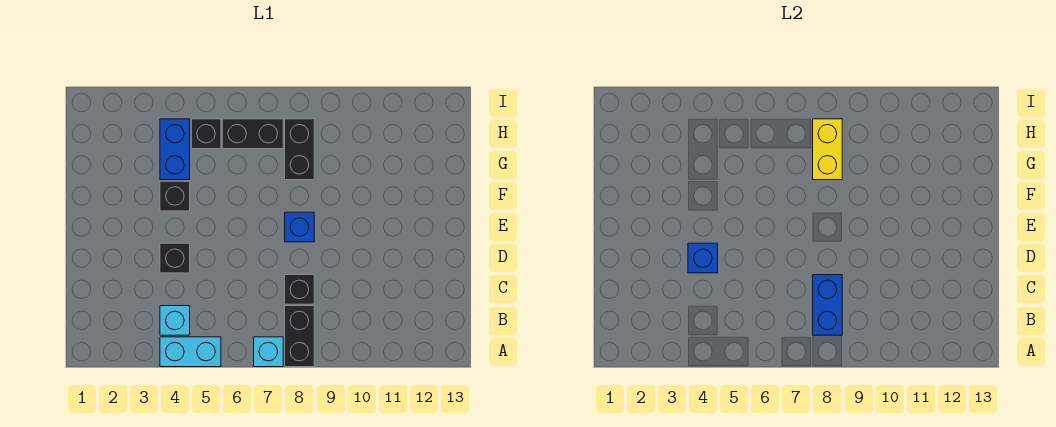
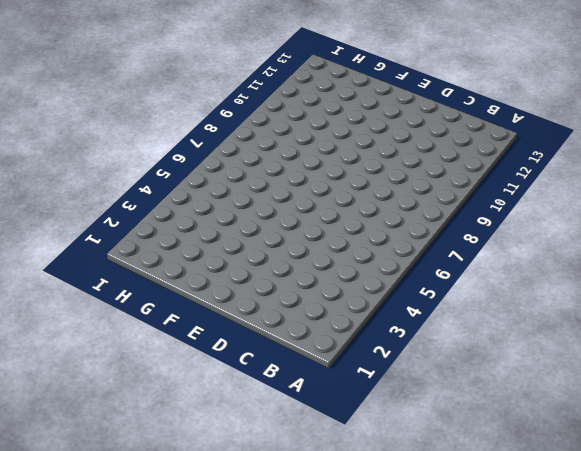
none -> cyan brick A4:A5 level 1
none -> cyan brick A7 level 1
none -> black brick A8:B8 level 1

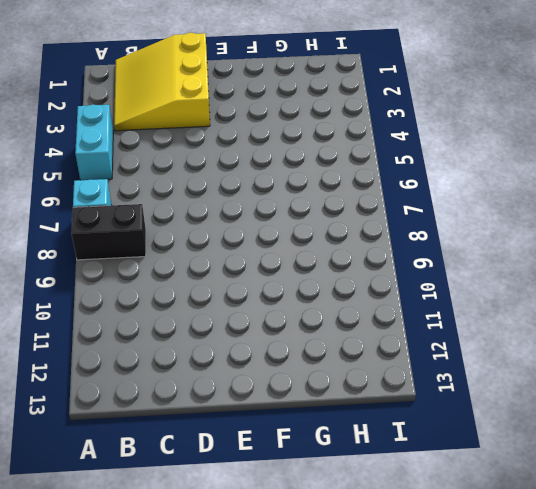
yellow slope B1:D3 level 1 top D -> none
none -> cyan brick B4 level 1
none -> black brick C8 level 1
none -> black brick D4 level 1

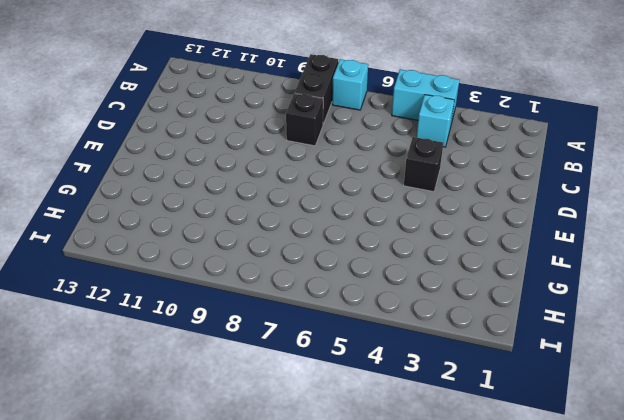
none -> blue brick E8 level 1
none -> black brick F4 level 1
none -> blue brick G4:H4 level 1

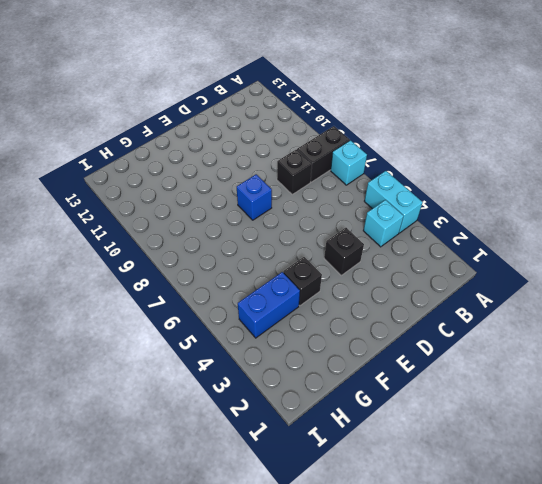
none -> black brick G8:H8 level 1
none -> black brick H5 level 1
none -> black brick H6:H7 level 1

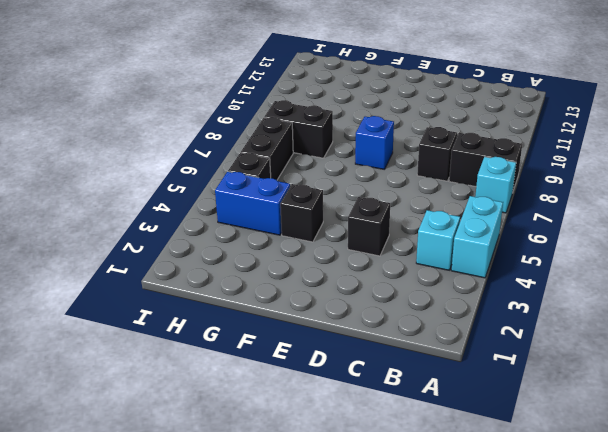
none -> blue brick B8:C8 level 2
none -> blue brick D4 level 2
none -> yellow brick G8:H8 level 2

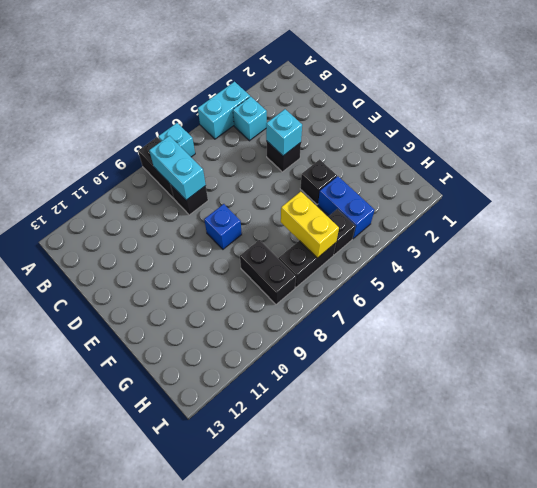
cyan brick B8:C8 level 2 -> blue brick B8:C8 level 2
cyan brick D4 level 2 -> blue brick D4 level 2
yellow brick G6:H6 level 2 -> yellow brick G8:H8 level 2

